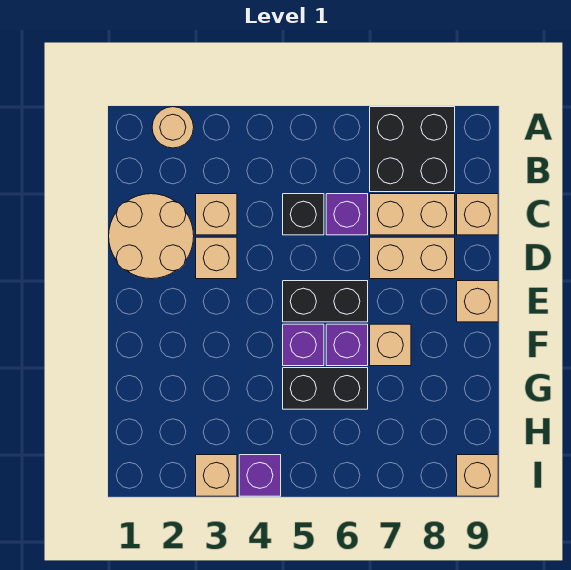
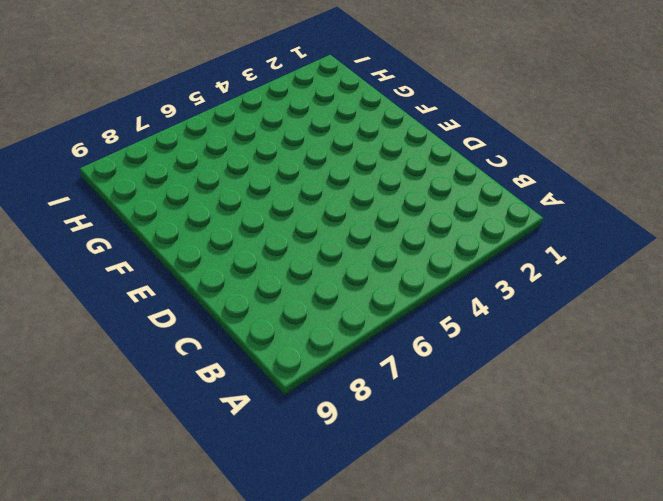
none -> tan round brick A2 level 1
none -> black brick A7:B8 level 1
none -> tan round brick C1:D2 level 1

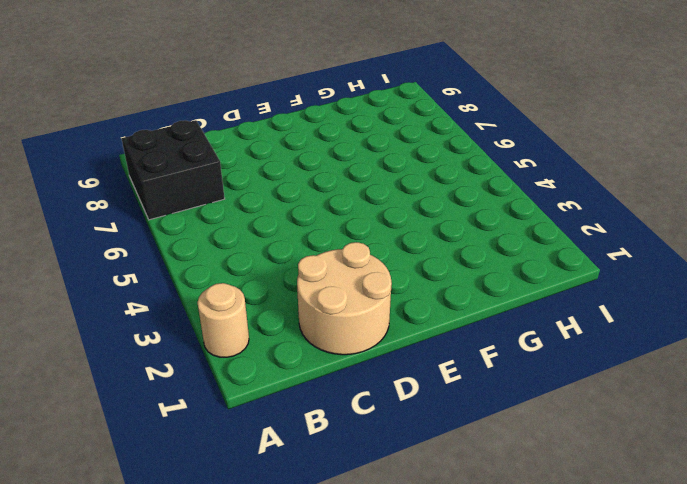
none -> tan brick C3 level 1
none -> black brick C5 level 1
none -> purple brick C6 level 1

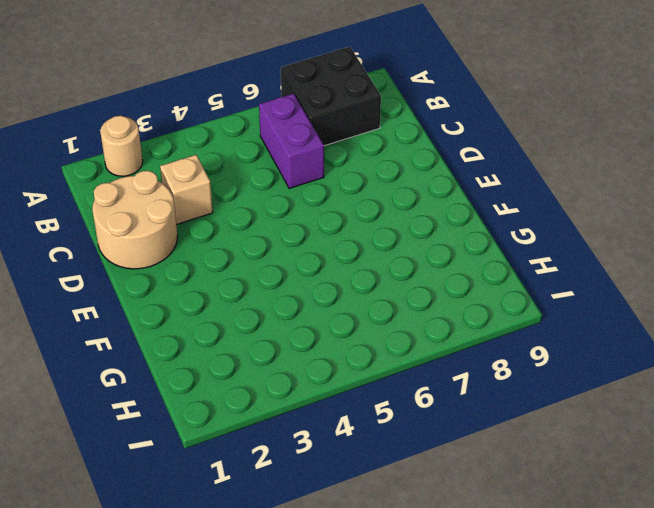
purple brick B6:C6 level 1 -> purple brick C6 level 1
none -> black brick C5 level 1
none -> tan brick C7:C8 level 1
none -> tan brick C9 level 1

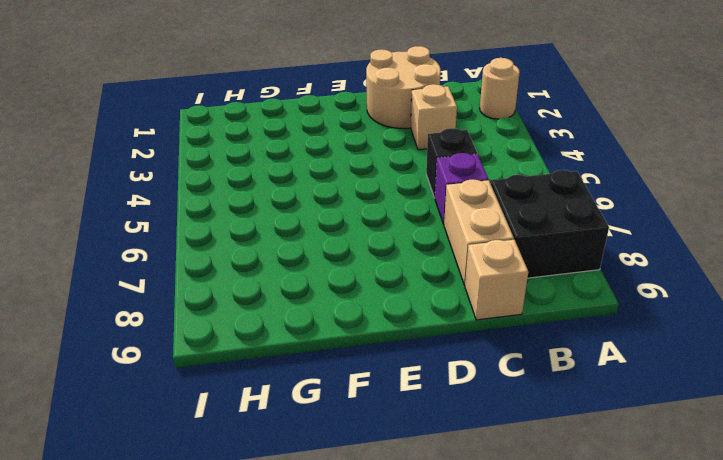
none -> tan brick D3 level 1
none -> tan brick D7:D8 level 1
none -> black brick E5:E6 level 1

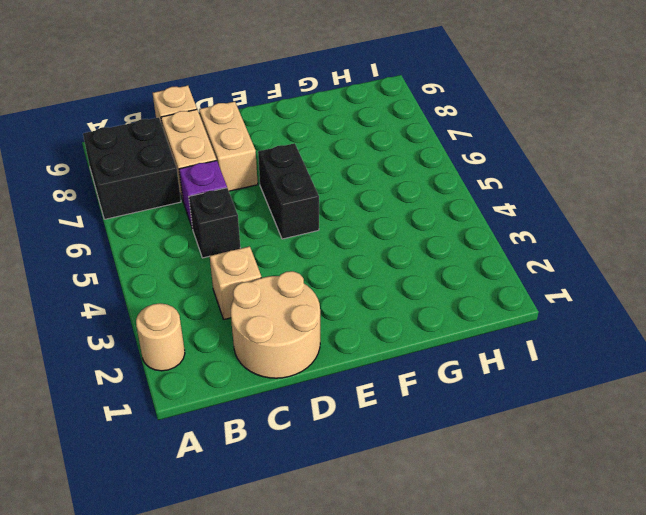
none -> tan brick D3 level 1
none -> tan brick E9 level 1
none -> purple brick F5 level 1

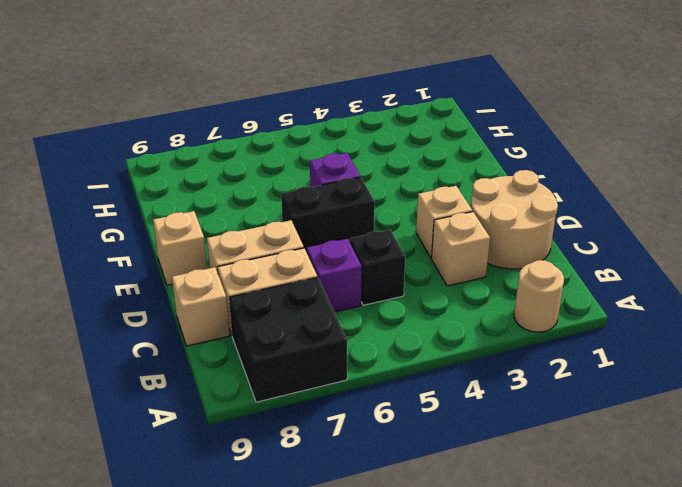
none -> purple brick F6 level 1
none -> tan brick F7 level 1
none -> black brick G5:G6 level 1

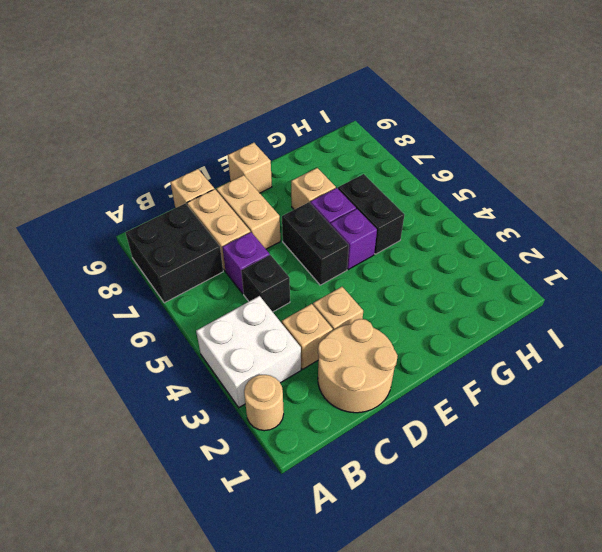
white brick A3:B4 level 1 -> none
none -> tan brick I3 level 1
none -> purple brick I4 level 1
none -> tan brick I9 level 1

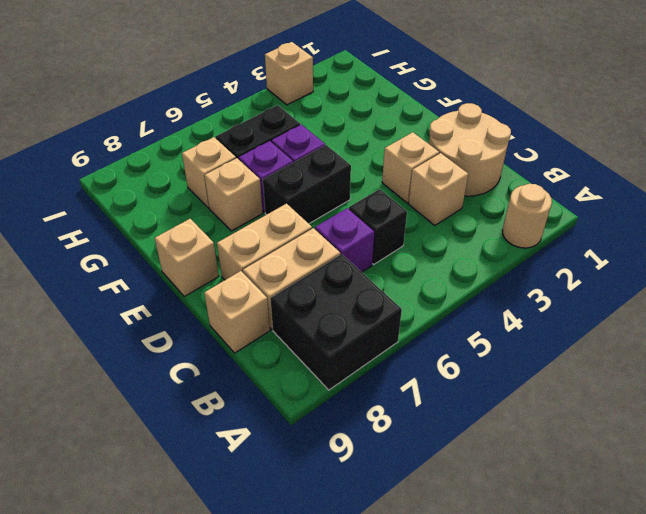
tan brick G7 level 1 -> tan brick I9 level 1
none -> purple brick I4 level 1

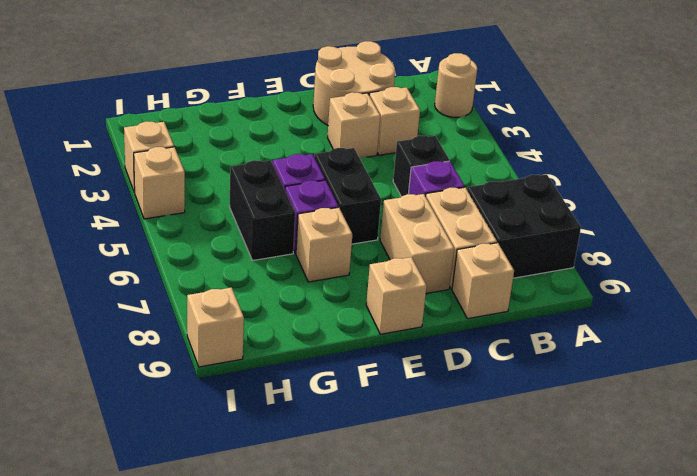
tan brick I4 level 1 -> purple brick I4 level 1

